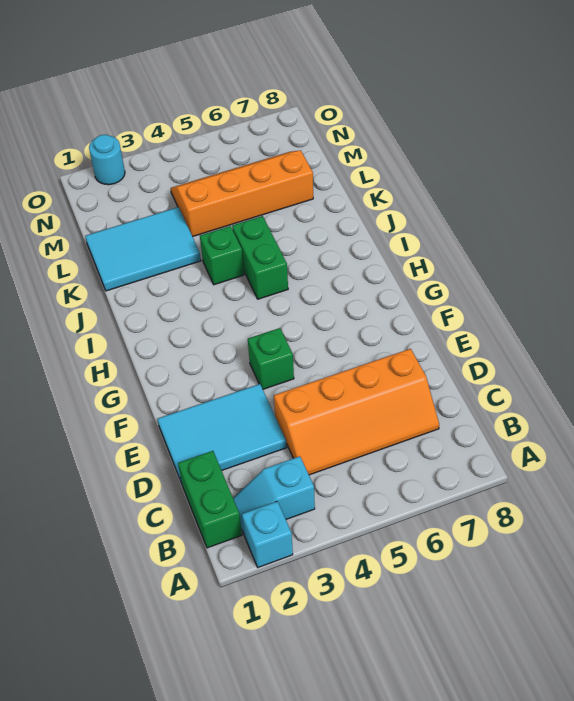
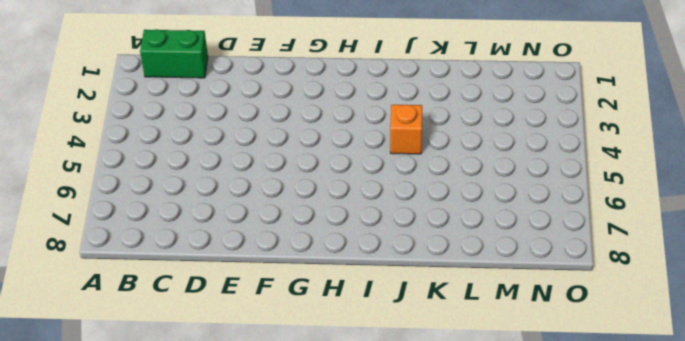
orange brick J4 level 1 -> green brick J4 level 1
none -> cyan brick A2 level 1
none -> cyan slope B2:B3 level 1 top 3

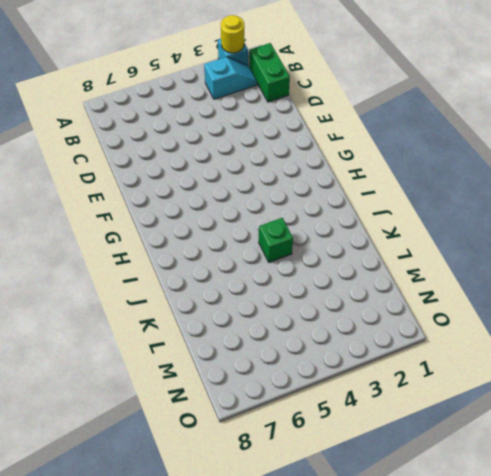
yellow round brick A2 level 2 -> none
none -> orange slope C4:D7 level 1 top D
none -> cyan tile D1:E3 level 1

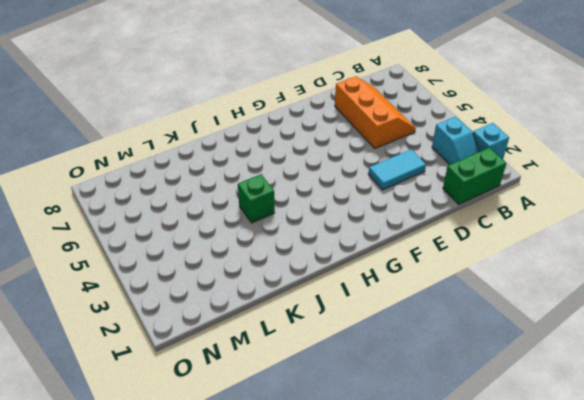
orange slope C5:D7 level 1 top D -> orange slope C4:D7 level 1 top D
cyan tile D3:E3 level 1 -> cyan tile D1:E3 level 1
none -> green brick F4 level 1
none -> green brick I5:J5 level 1

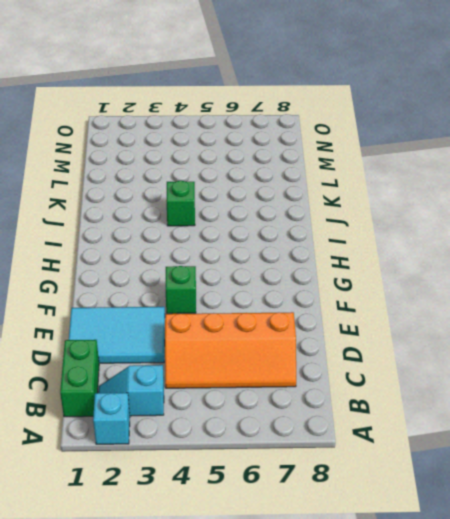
none -> green brick I5:J5 level 1
none -> cyan tile K1:L3 level 1

